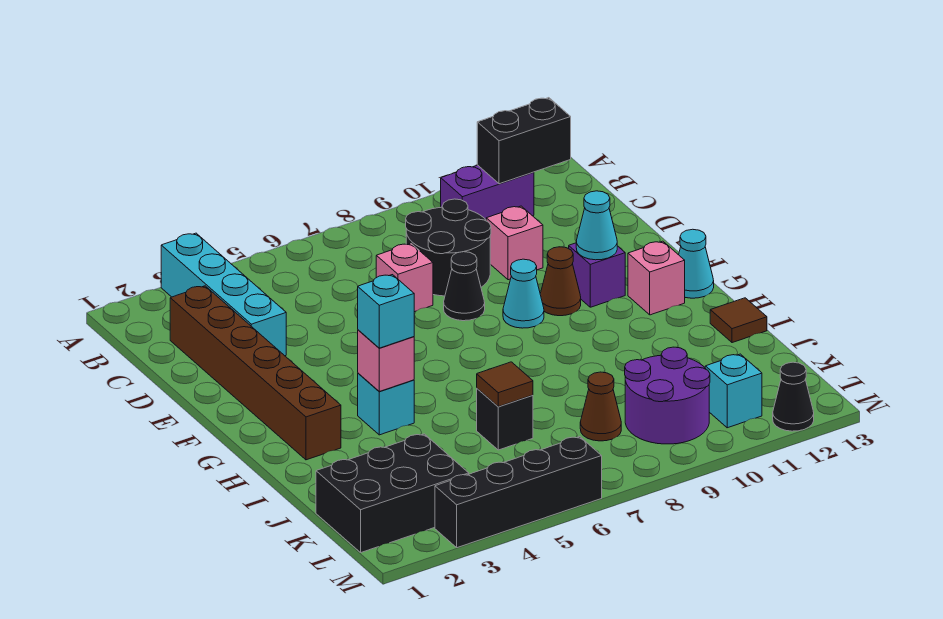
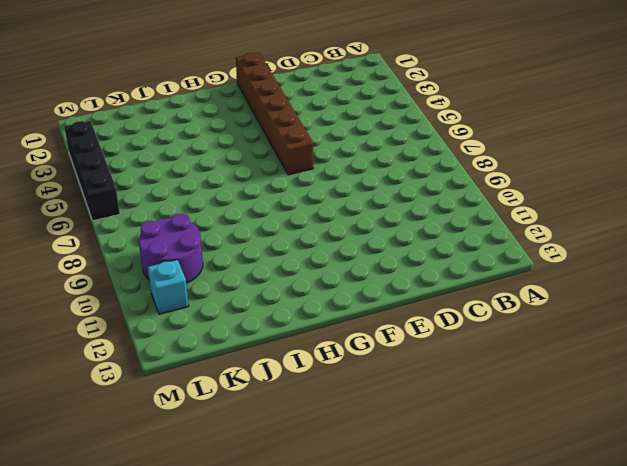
brown brick F1:F6 level 1 -> brown brick C2:H2 level 1
none -> cyan brick A3:D3 level 1
none -> purple brick B10:B11 level 1
none -> black round brick C8:D9 level 1

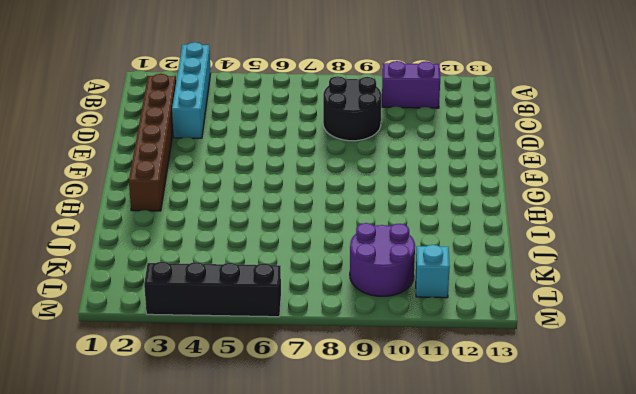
none -> pink brick D7 level 1
none -> pink brick D10 level 1
none -> black cone E8 level 1

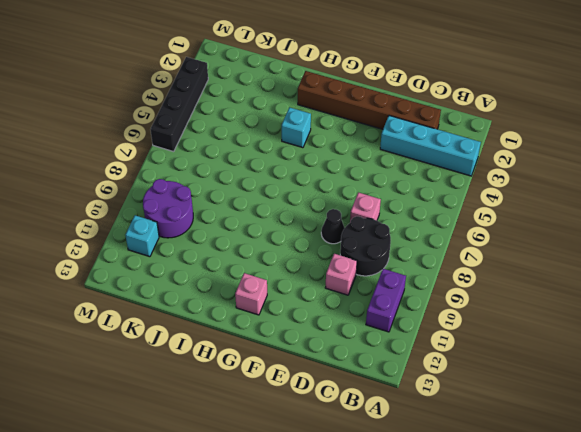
none -> cyan cone F9 level 1
none -> brown cone F10 level 1
none -> purple brick F11 level 1

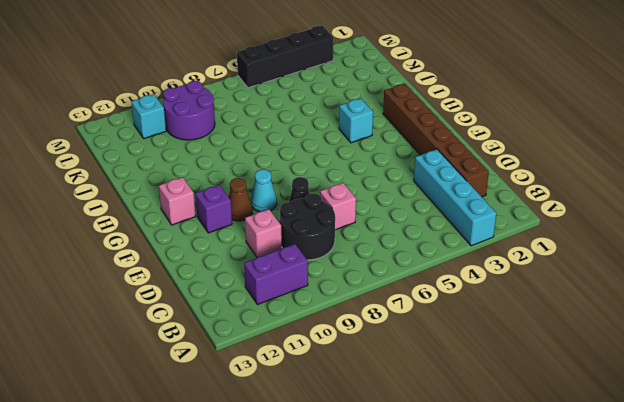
none -> cyan cone G13 level 1
none -> brown tile I13 level 1
none -> black brick J6 level 1

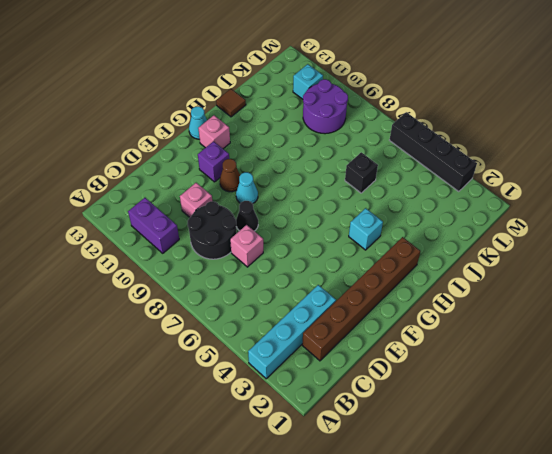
none -> black brick K1:L3 level 1
none -> brown cone K8 level 1
none -> black cone M12 level 1

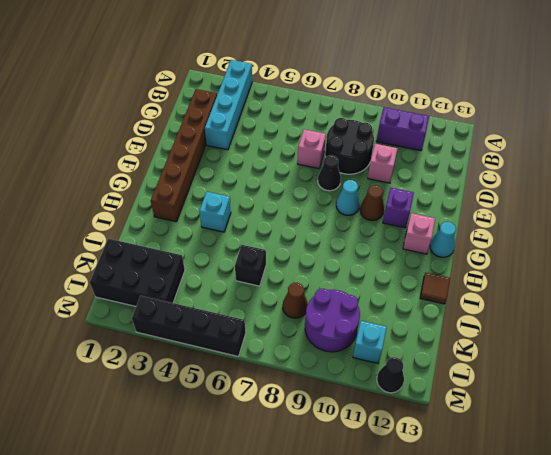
none -> black brick B11:B12 level 2
none -> cyan cone F11 level 2
none -> pink brick H4 level 2

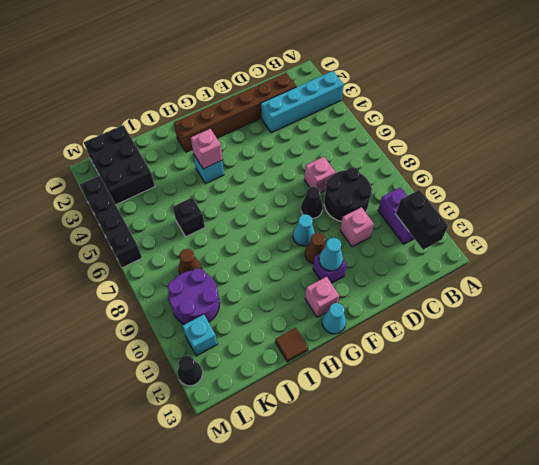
none -> brown tile J6 level 2
none -> cyan brick H4 level 3

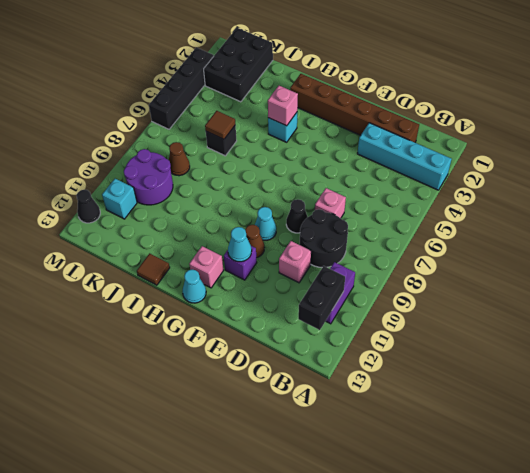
none -> cyan brick H4 level 3

